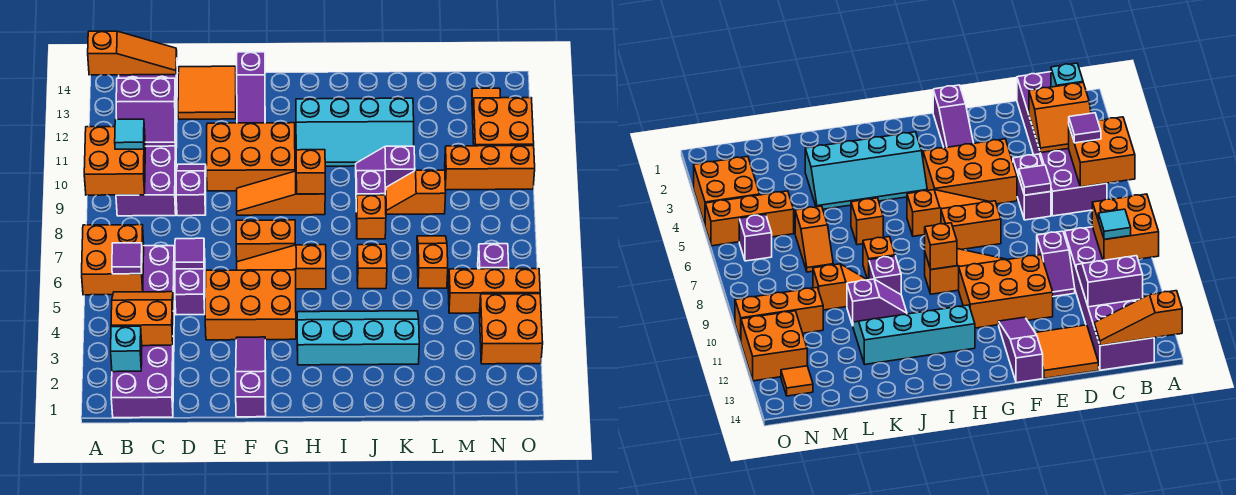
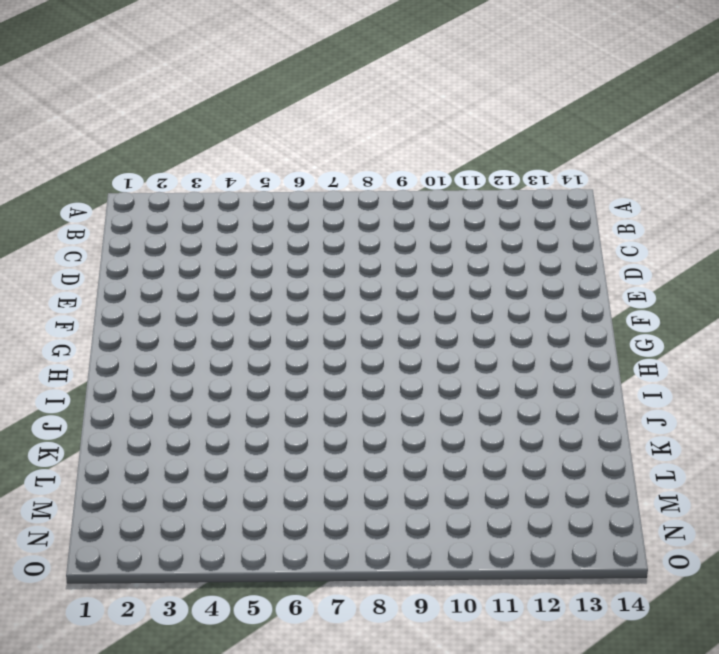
none -> purple brick B1:C6 level 1
none -> purple brick B9:C14 level 1
none -> purple brick D5:D6 level 1
none -> purple slope D9:D10 level 1 top 9

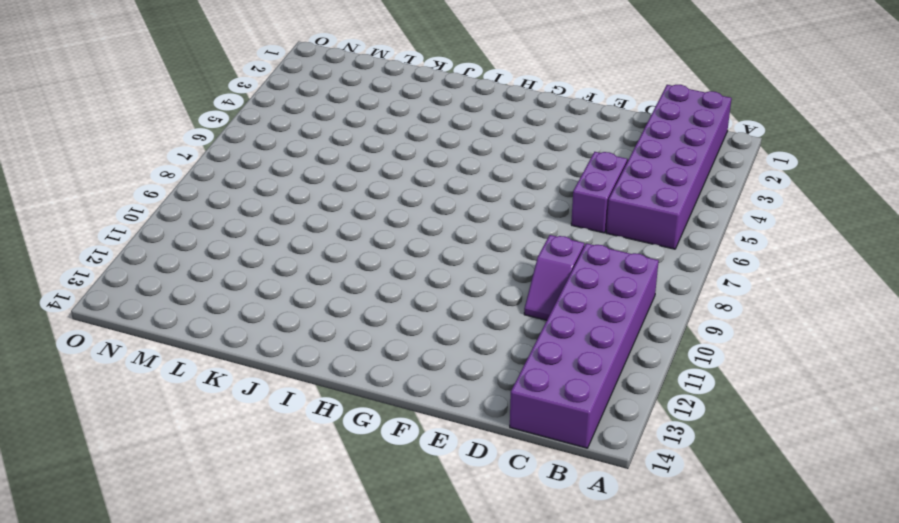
none -> orange tile D13:E14 level 1
none -> orange brick E4:G5 level 1
none -> orange brick E10:G11 level 1
none -> purple slope F1:F3 level 1 top 1

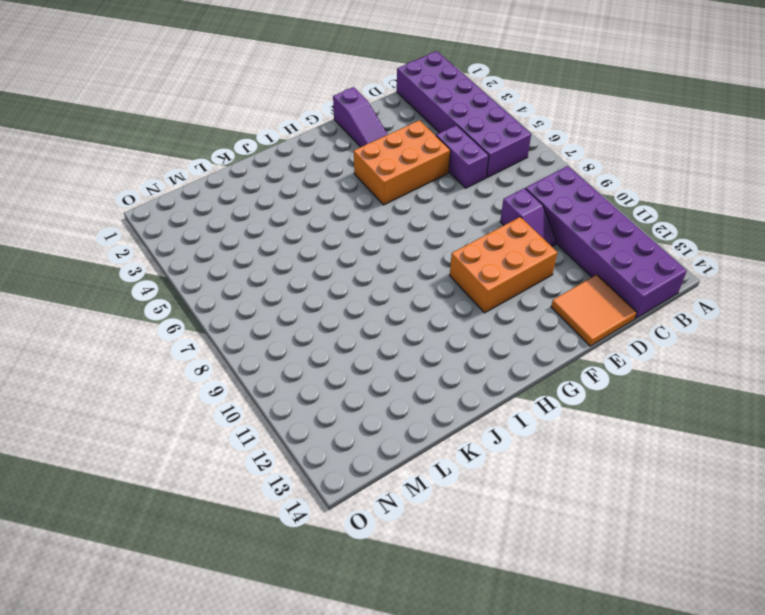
none -> orange slope F6:H6 level 1 top H
none -> orange brick F7:G7 level 1
none -> orange slope F9:H9 level 1 top H
none -> purple slope F12:F14 level 1 top 14

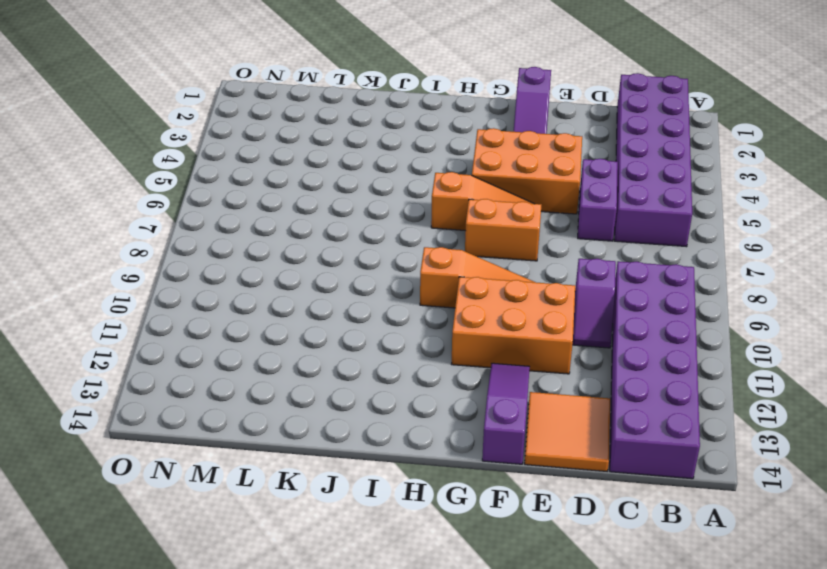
none -> cyan slope H3:K4 level 1 top 3
none -> cyan slope H11:K12 level 1 top 12
none -> orange brick J6 level 1
none -> orange brick J8 level 1

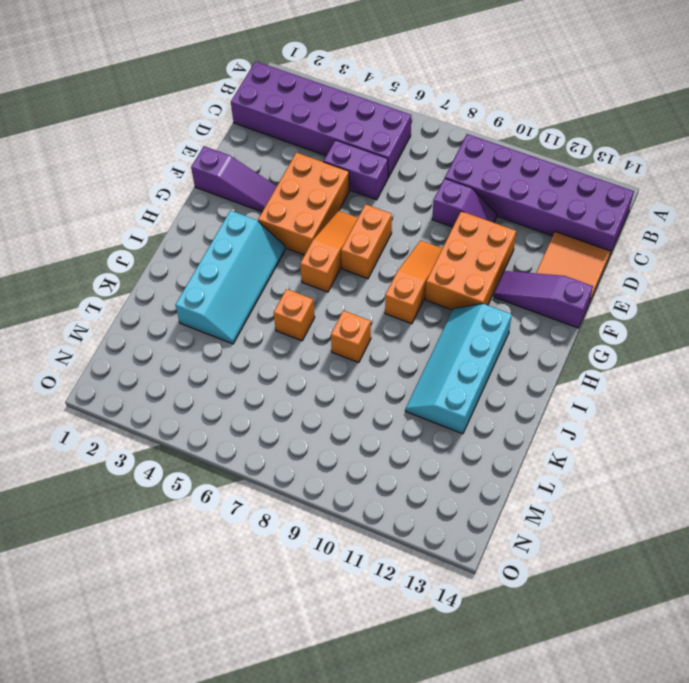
none -> purple brick J9 level 1
none -> purple slope J10:K10 level 1 top K
none -> orange slope K9:L9 level 1 top L
none -> orange slope L6:L7 level 1 top 6

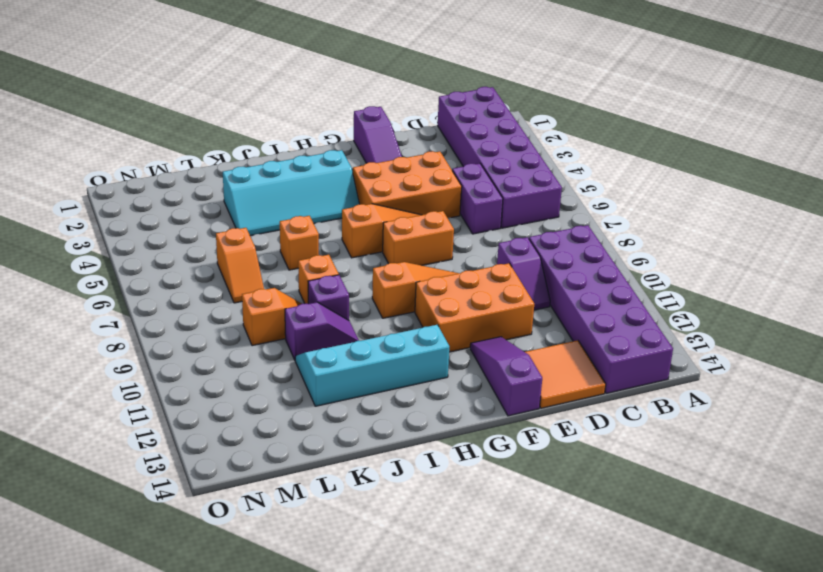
none -> orange brick M5:O5 level 1
none -> orange brick M10:O10 level 1
none -> orange brick N3:O4 level 1
none -> purple brick N6 level 1

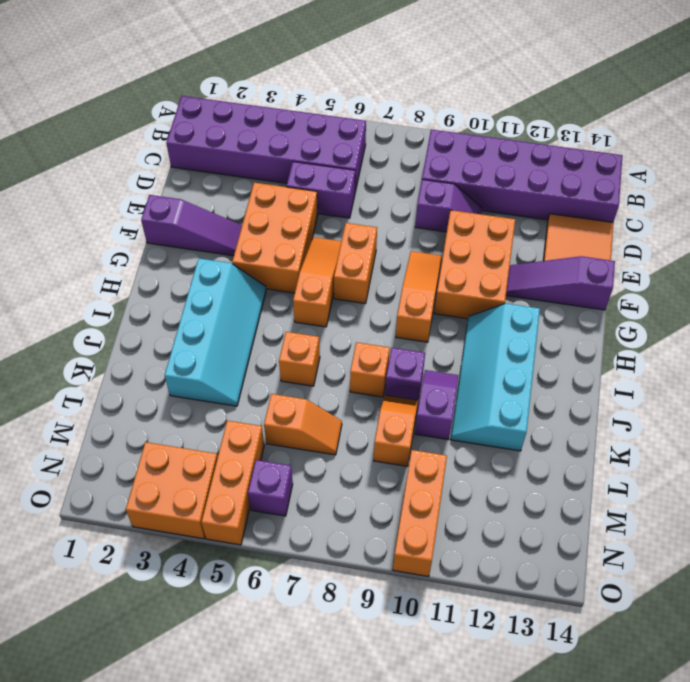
none -> orange brick N11:O12 level 1
none -> orange tile N13 level 1
none -> orange brick A5:B6 level 2
none -> orange brick A9:B10 level 2

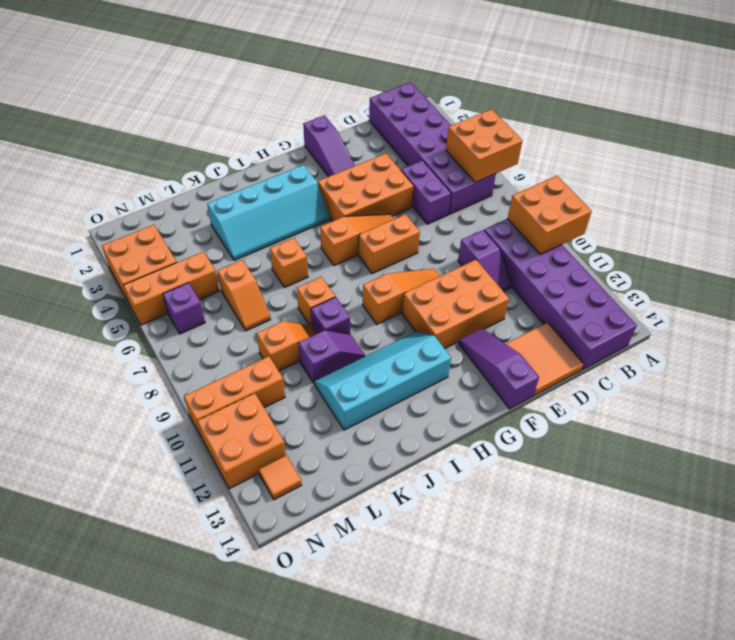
none -> orange slope A14:C14 level 2 top A
none -> cyan brick B2 level 2
none -> orange slope B3:C4 level 2 top 3
none -> purple slope B11:C12 level 2 top 12

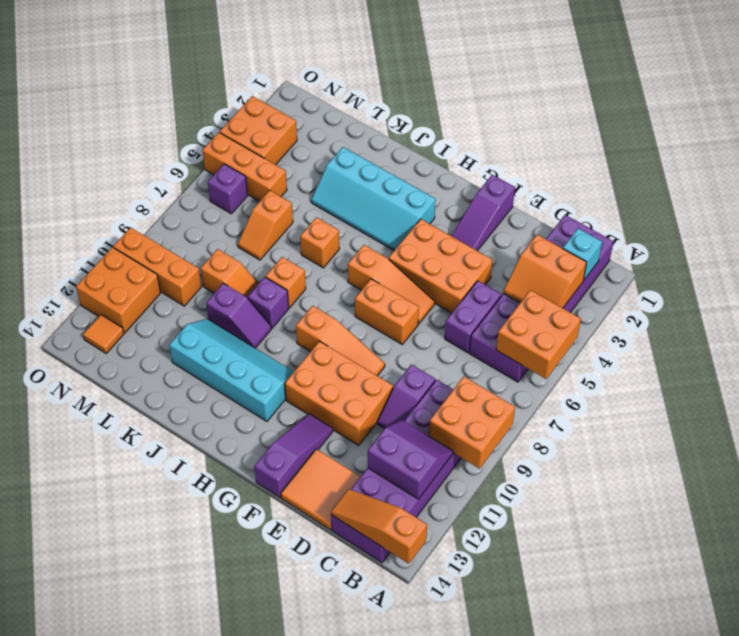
none -> purple tile D6 level 2
none -> orange brick H9 level 2
none -> purple tile B5 level 3
none -> cyan tile B10 level 3

